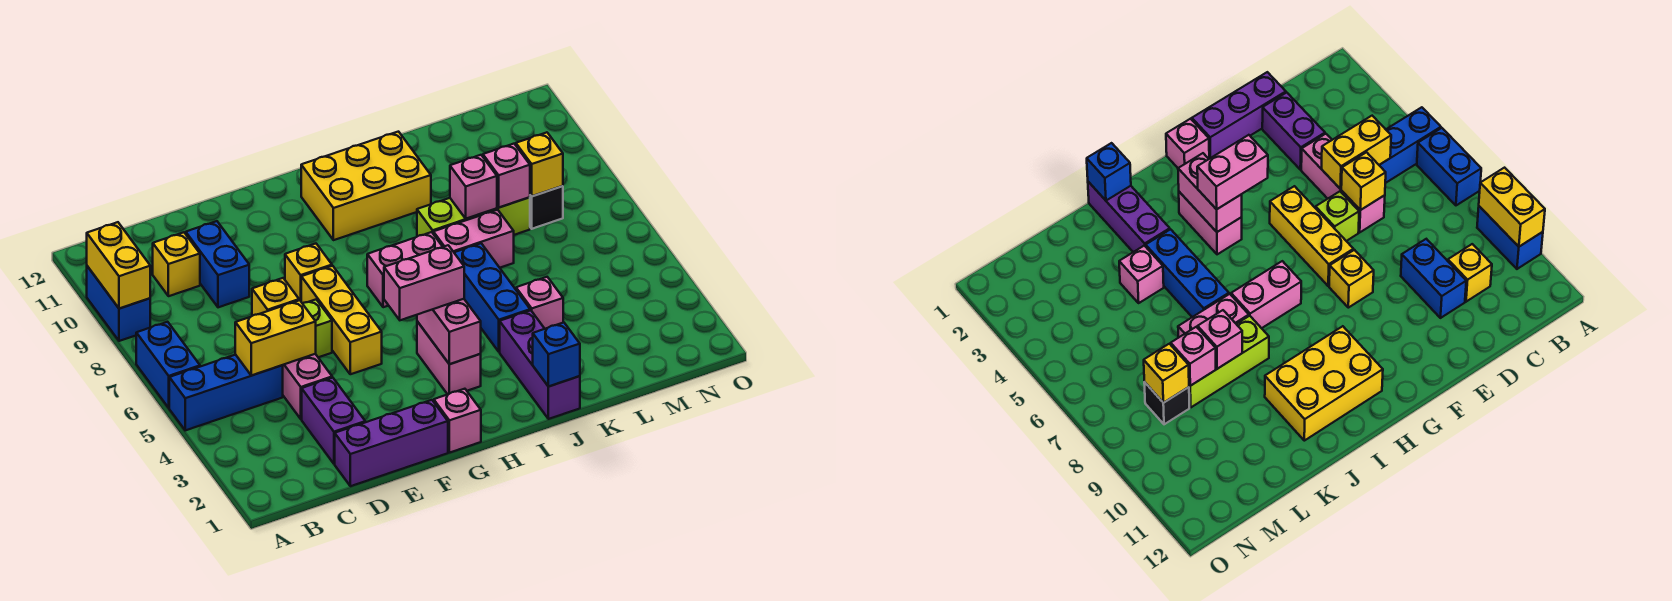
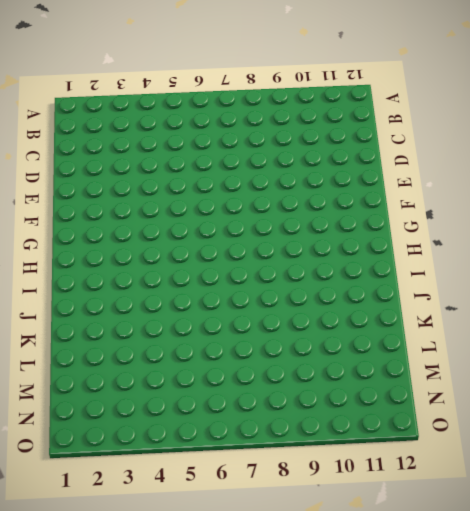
none -> blue brick A5:C5 level 1
none -> blue brick A6:A7 level 1
none -> blue brick A9:A10 level 1
none -> yellow brick C10 level 1

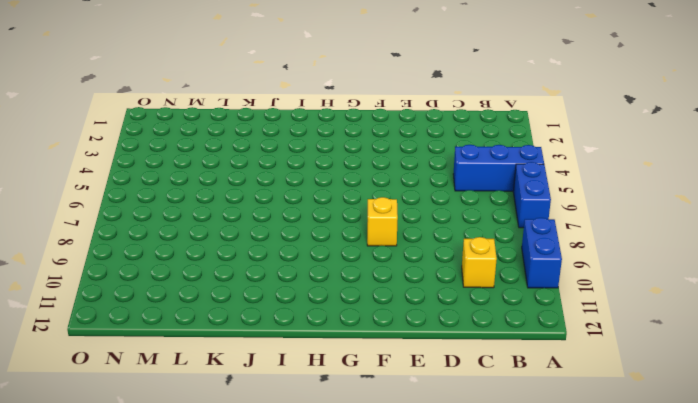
none -> purple brick D1:F1 level 1
none -> purple brick D2:D3 level 1
none -> pink brick D4:D6 level 1
none -> blue brick D9:D10 level 1

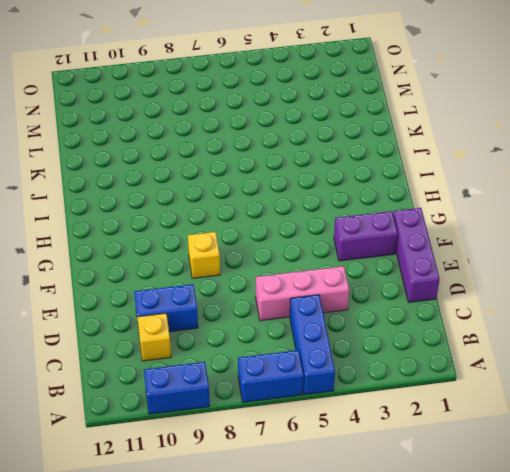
purple brick F2:F3 level 1 -> purple brick D2:D3 level 1
none -> lime brick E6 level 1
none -> yellow brick F5:F7 level 1
none -> pink brick G1 level 1
none -> pink brick H3:H4 level 1

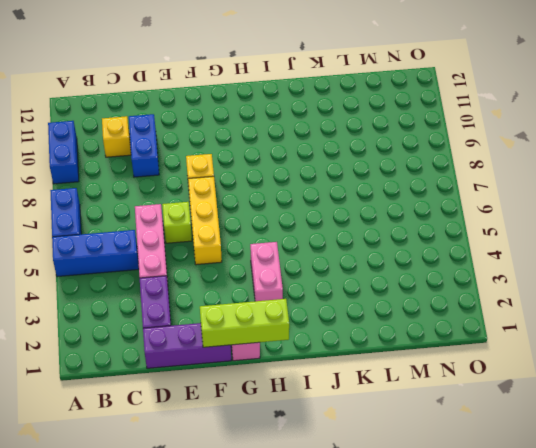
lime brick F1:H1 level 2 -> lime brick J8:L8 level 1
none -> pink brick H7:I7 level 1
none -> yellow brick H10:J11 level 1
none -> purple brick J1:J3 level 1
none -> blue brick J4:J6 level 1

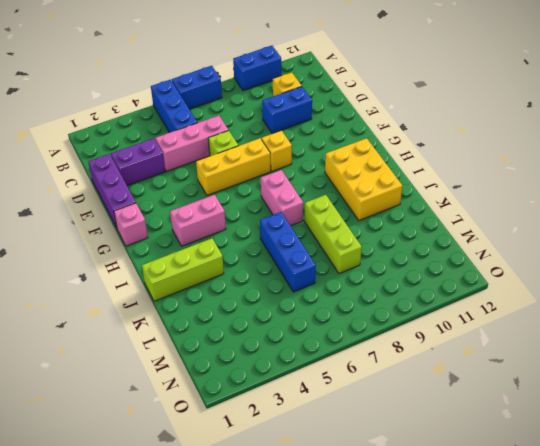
lime brick J1:J3 level 1 -> purple brick J1:J3 level 1
blue brick J6:L6 level 1 -> blue brick J4:J6 level 1
none -> pink brick J7:K7 level 1
none -> pink brick K4 level 1
none -> black brick M8 level 1
none -> yellow brick A9:A10 level 2

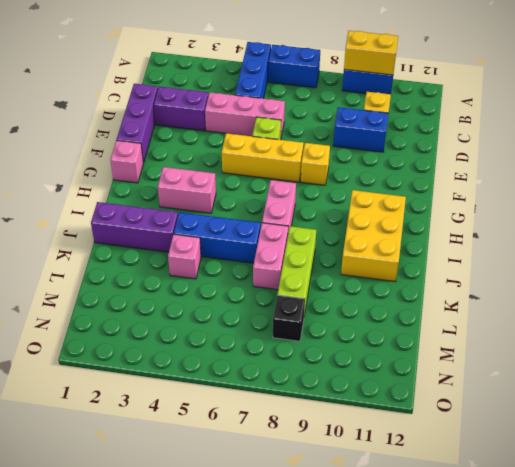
none -> yellow brick C5:D5 level 2
none -> yellow brick D6 level 2
none -> pink brick H3:H4 level 2
none -> blue brick J1 level 2

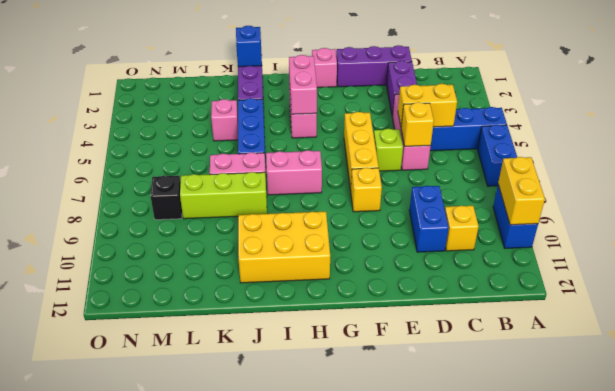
none -> pink brick K8 level 2
none -> pink brick L8 level 2
none -> yellow brick M8 level 2
none -> pink brick G4:H4 level 3

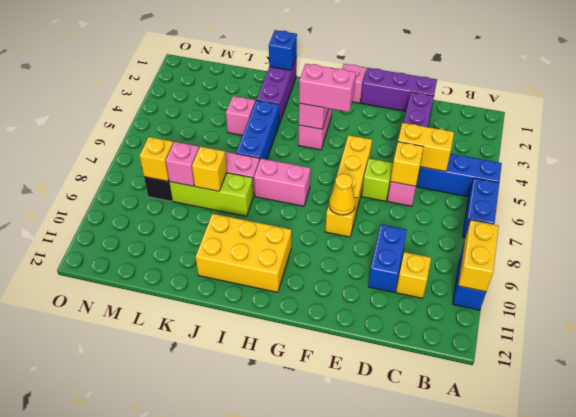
yellow cone F8 level 2 -> none
yellow brick K8 level 2 -> pink brick K8 level 2

